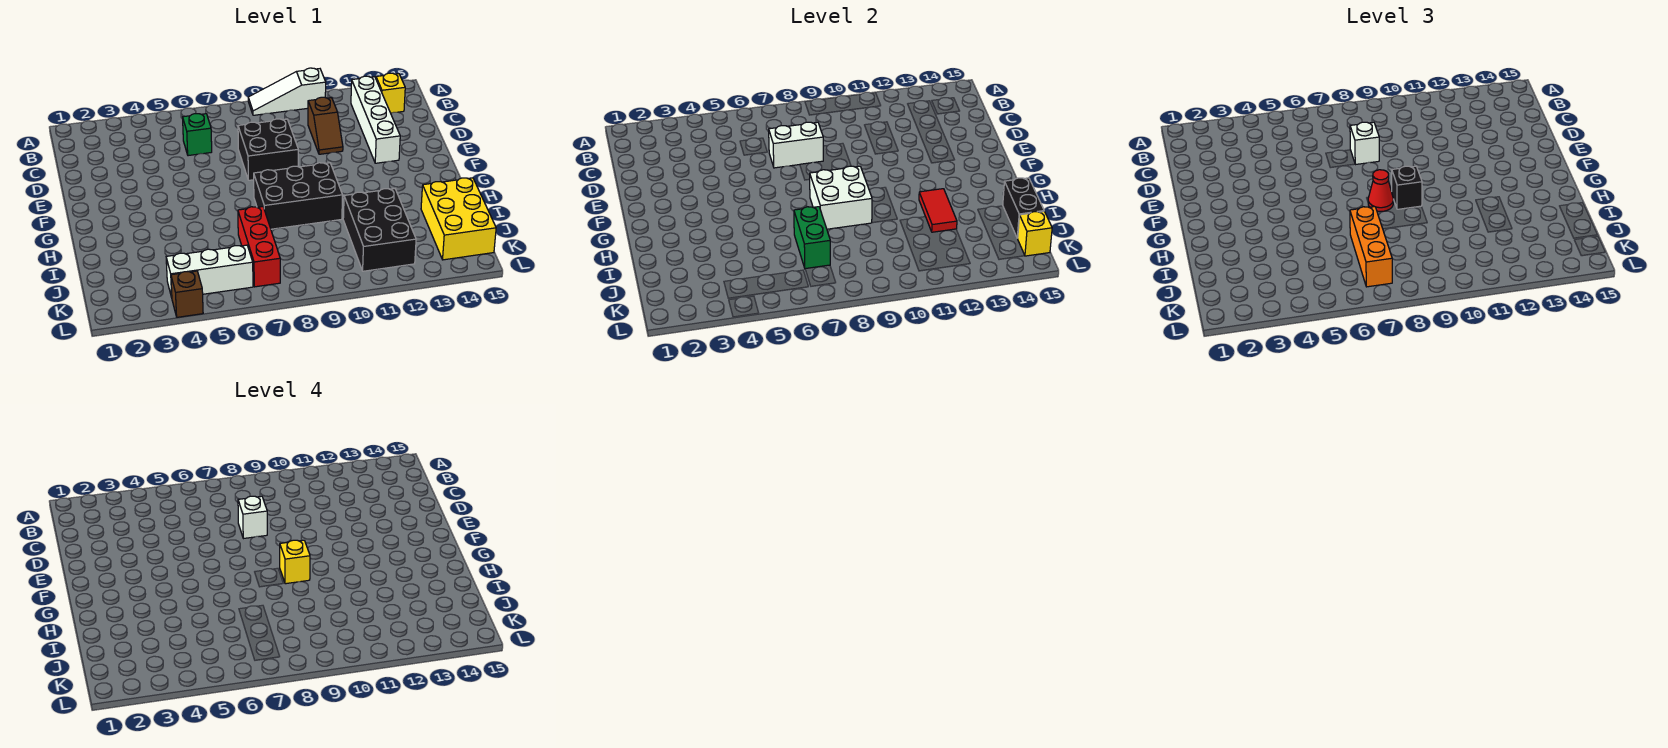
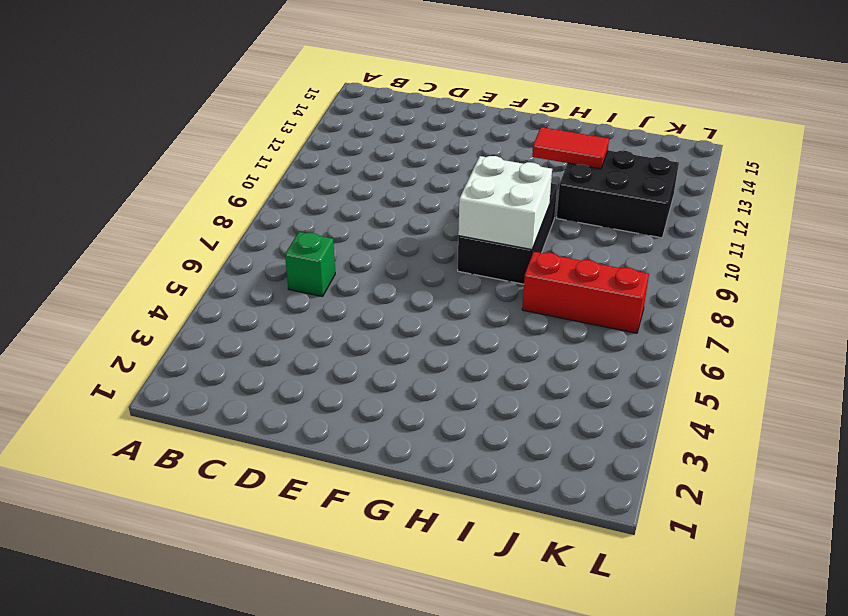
none -> white slope A9:A11 level 1 top 11
none -> white brick B13:E13 level 1
none -> yellow brick B14 level 1

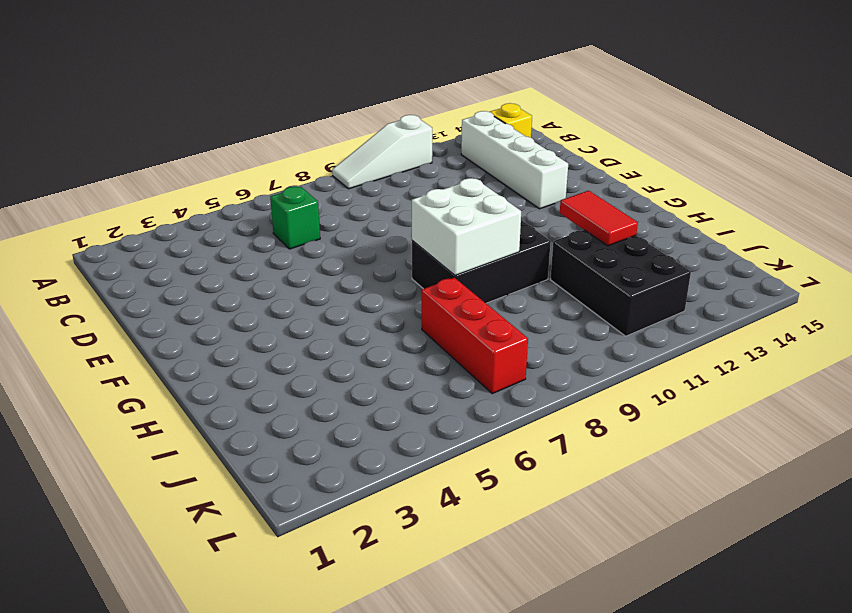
none -> brown slope C11:D11 level 1 top C
none -> black brick D8:E9 level 1
none -> yellow brick I14:K15 level 1

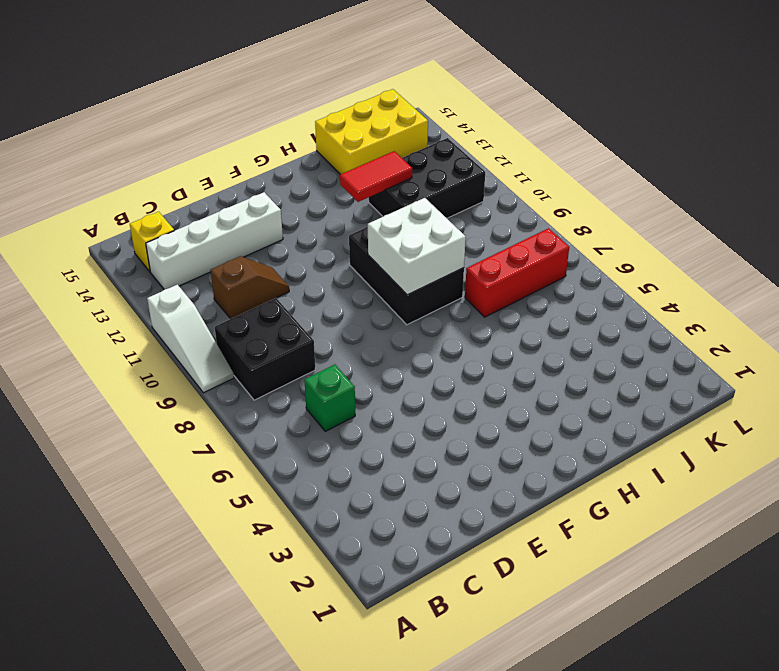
black brick B8:C9 level 1 -> black brick D8:E9 level 1
none -> white brick K4:K6 level 1
none -> brown brick L4 level 1
none -> white brick D7:D8 level 2

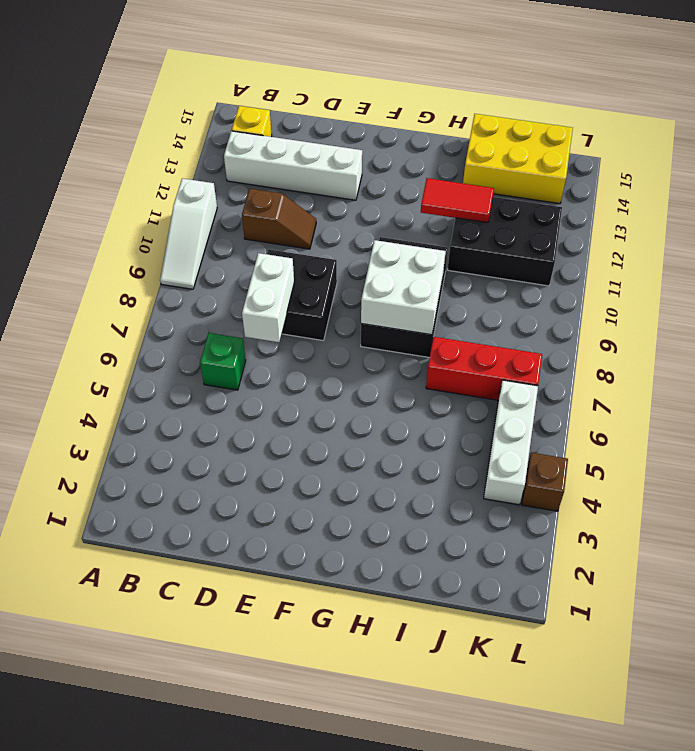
none -> green brick I7:J7 level 2
none -> black brick I15:J15 level 2
none -> yellow brick K15 level 2

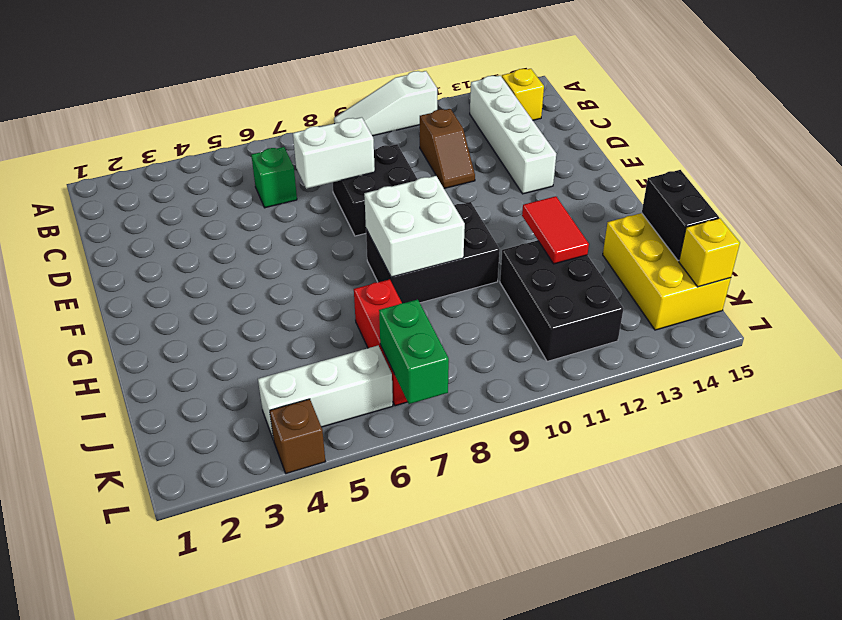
green brick K7:L7 level 2 -> green brick I7:J7 level 2
none -> white brick D8 level 3
none -> red cone G8 level 3
none -> black brick G9 level 3

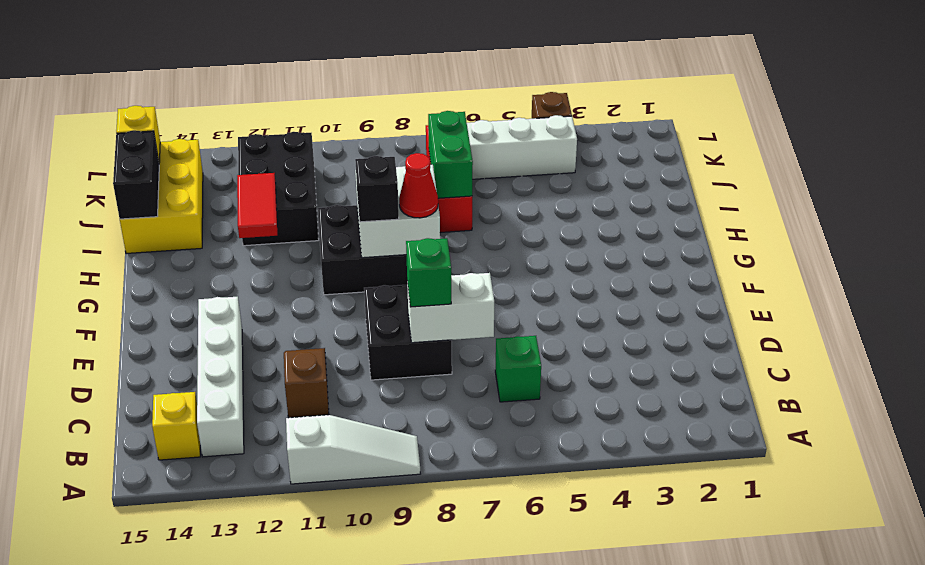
green brick D8 level 3 -> white brick D8 level 3
none -> orange brick I7:K7 level 3
none -> white brick D8 level 4
none -> yellow brick G9 level 4

